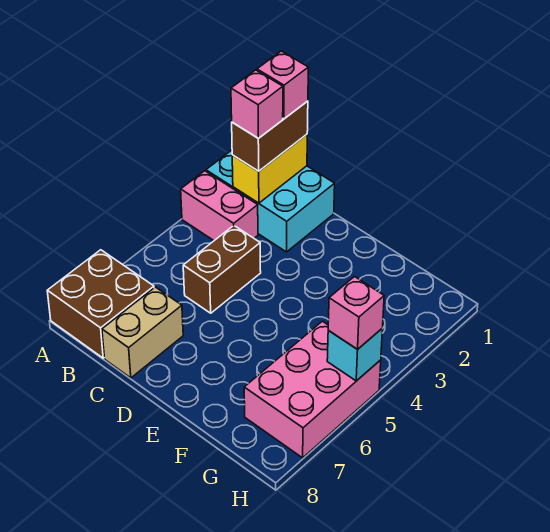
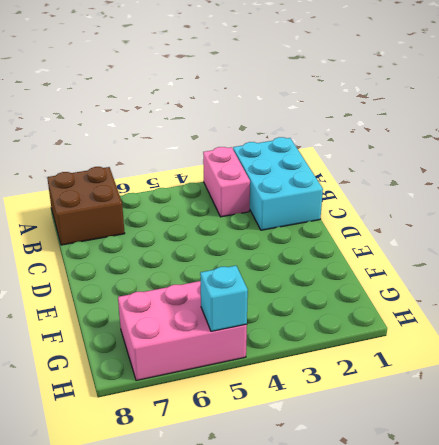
none -> brown brick C4:C5 level 1
none -> tan brick C7:C8 level 1
none -> yellow brick B1:B2 level 2

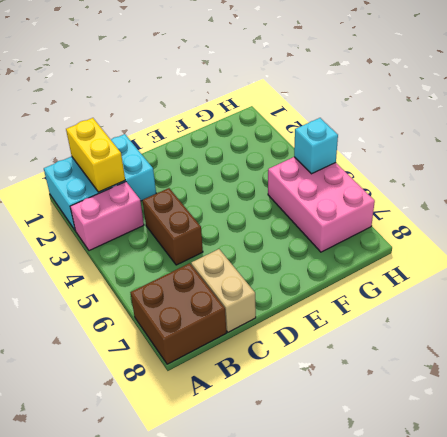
none -> brown brick B1:B2 level 3
none -> pink brick H5 level 3
none -> pink brick B1 level 4

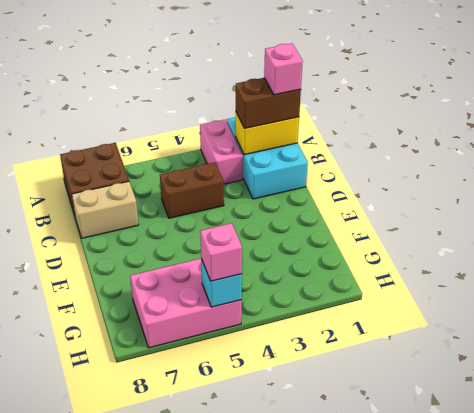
none -> pink brick B2 level 4

